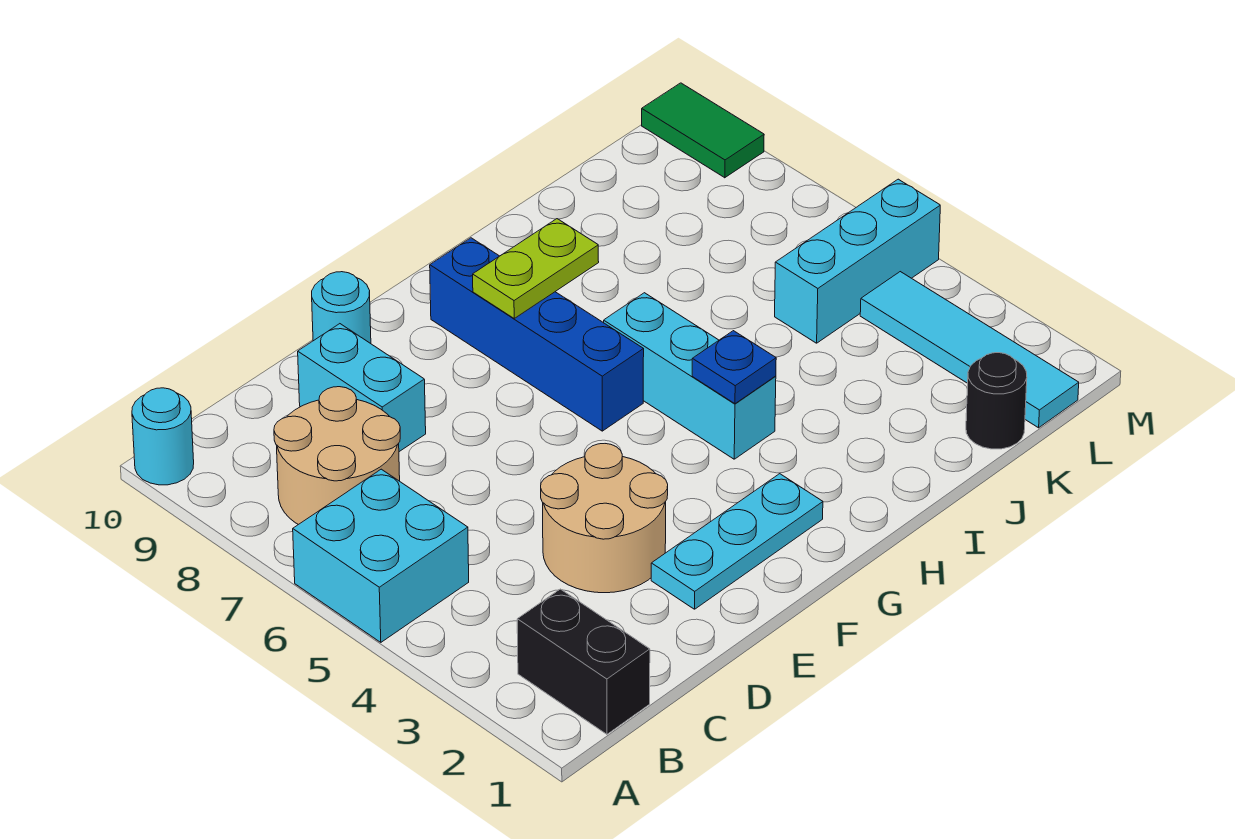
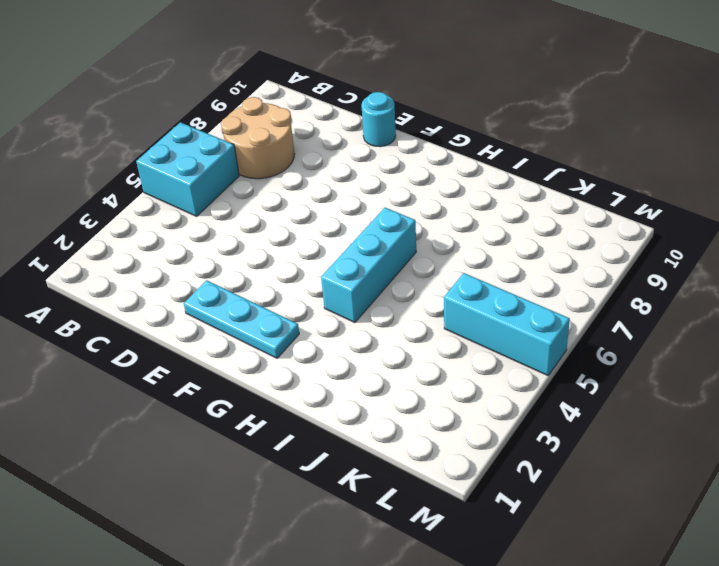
none -> cyan round brick A10 level 1
none -> black brick B1:B2 level 1
none -> tan round brick D3:E4 level 1

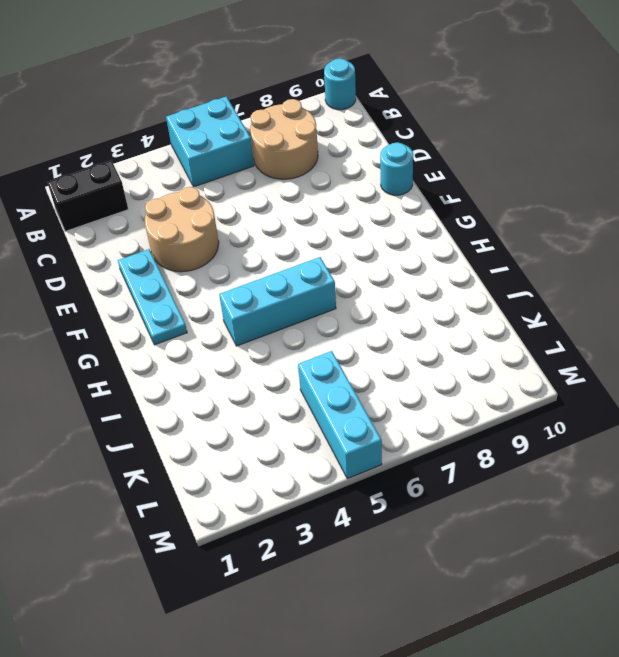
none -> cyan brick D8:D9 level 1
none -> blue brick G6:G9 level 1
none -> black round brick K1 level 1

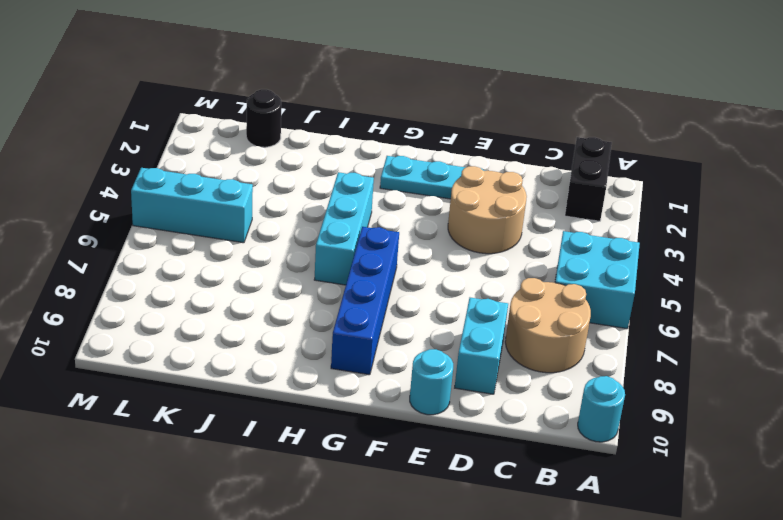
none -> cyan tile L1:L4 level 1
none -> green tile M9:M10 level 1
none -> lime plate G8:H8 level 2

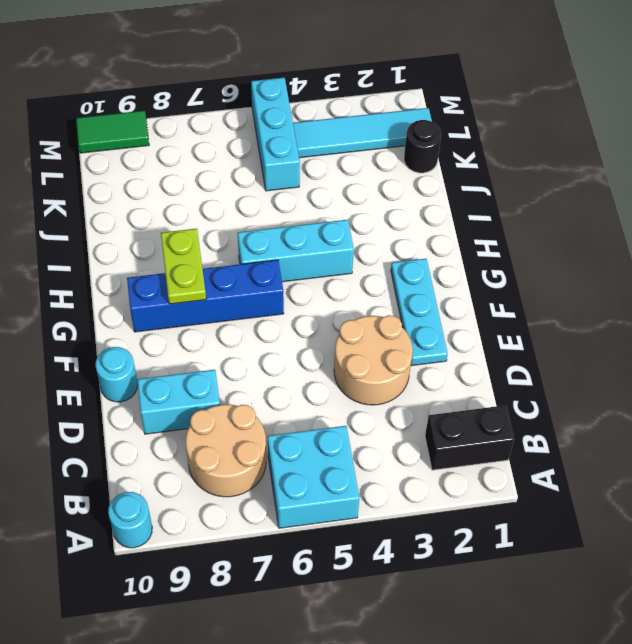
none -> blue plate H4 level 2

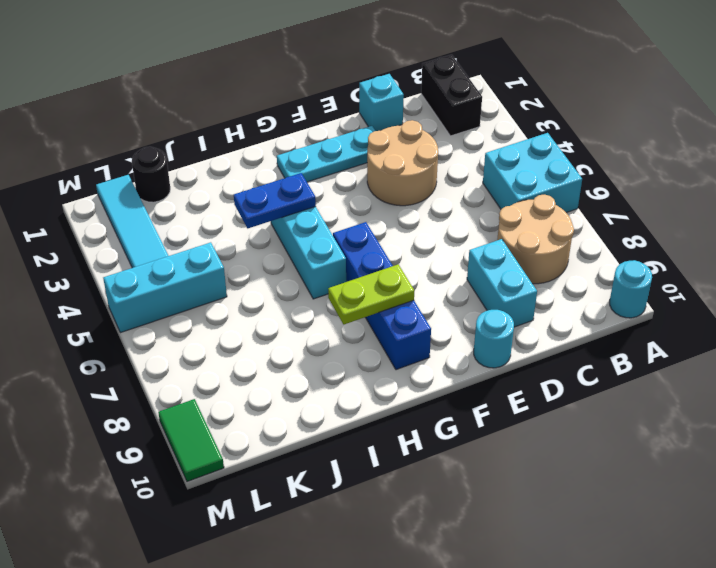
cyan brick D1 level 1 -> none
blue plate H4:I4 level 2 -> blue plate H4 level 2

